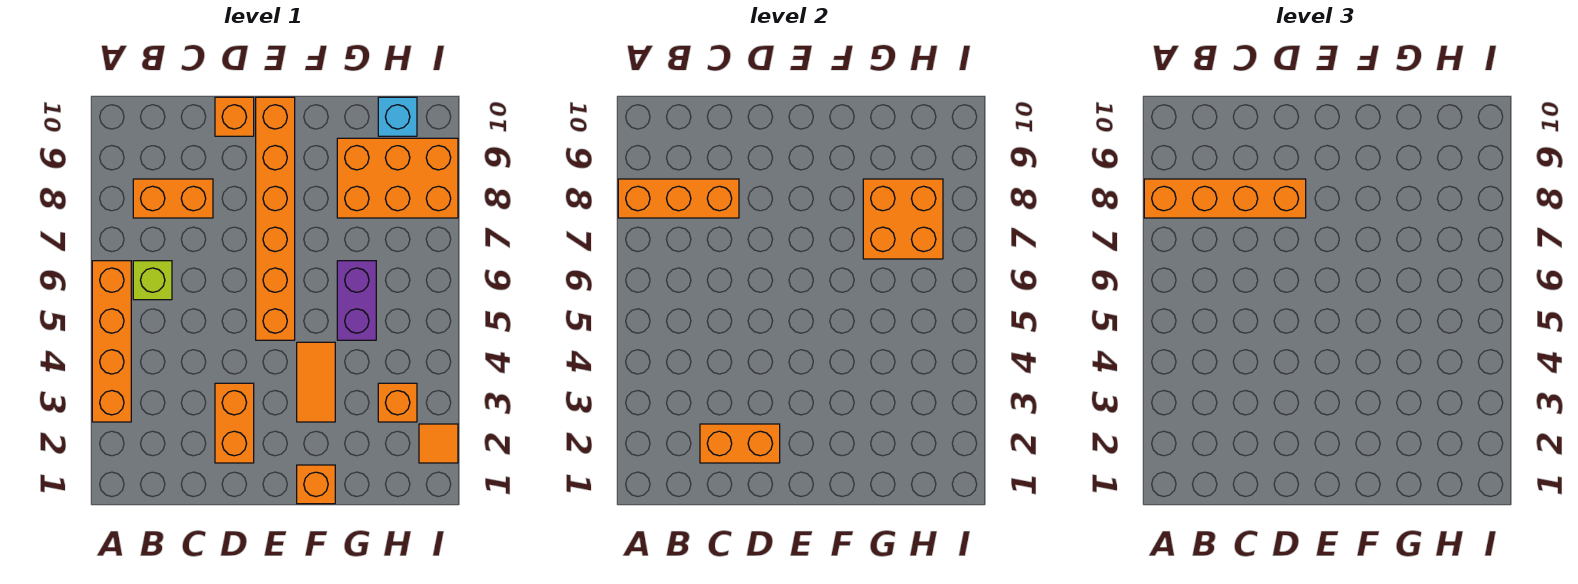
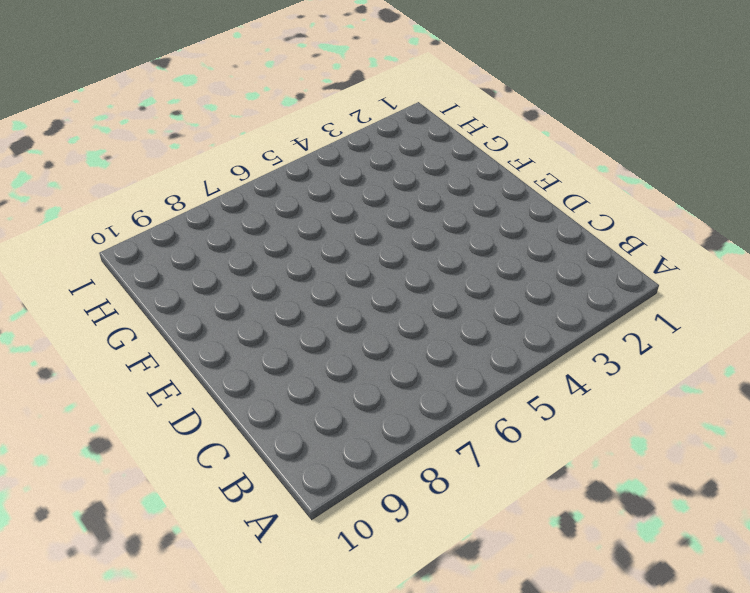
none -> orange brick A3:A6 level 1
none -> lime brick B6 level 1
none -> orange brick B8:C8 level 1

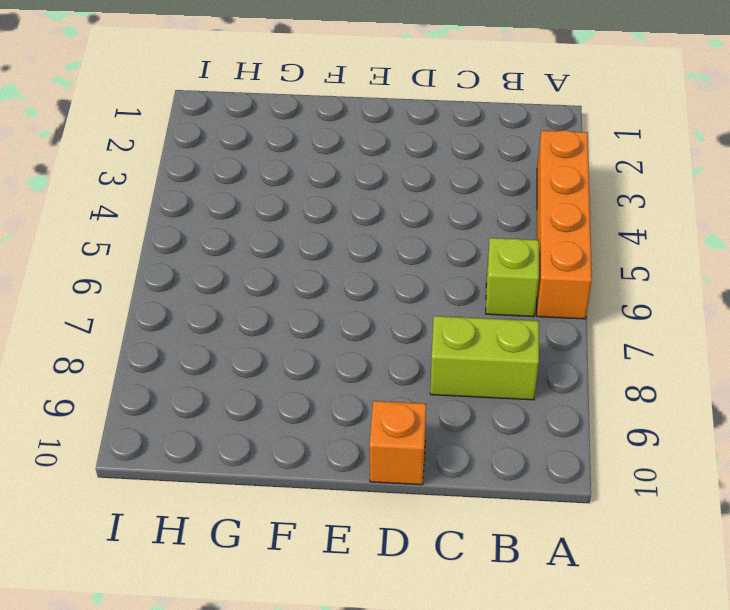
lime brick B8:C8 level 1 -> orange brick B8:C8 level 1
none -> orange brick D2:D3 level 1
none -> orange brick E5:E10 level 1
none -> orange brick F1 level 1

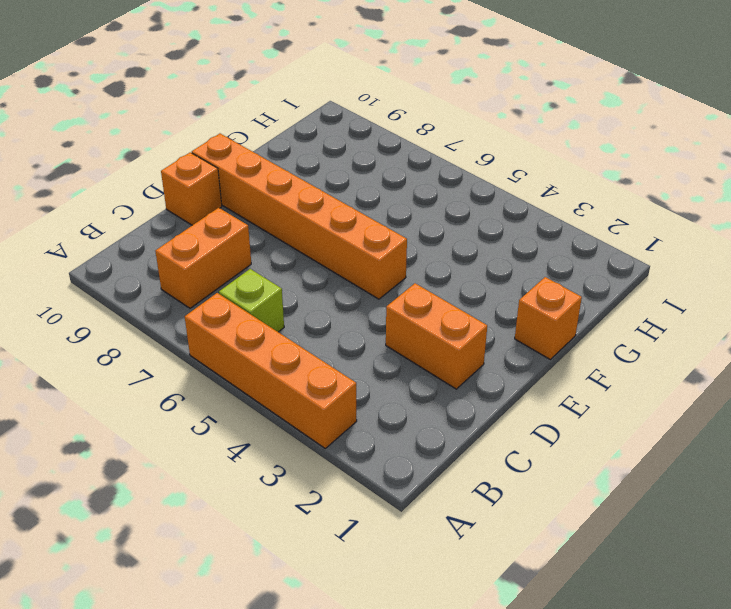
none -> orange tile F3:F4 level 1
none -> purple brick G5:G6 level 1
none -> orange brick G8:I9 level 1

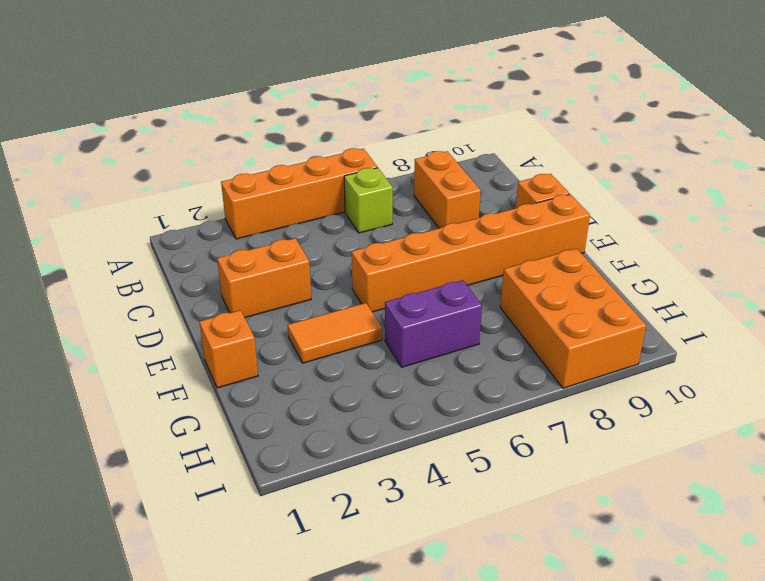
none -> orange brick H3 level 1
none -> cyan brick H10 level 1
none -> orange tile I2 level 1

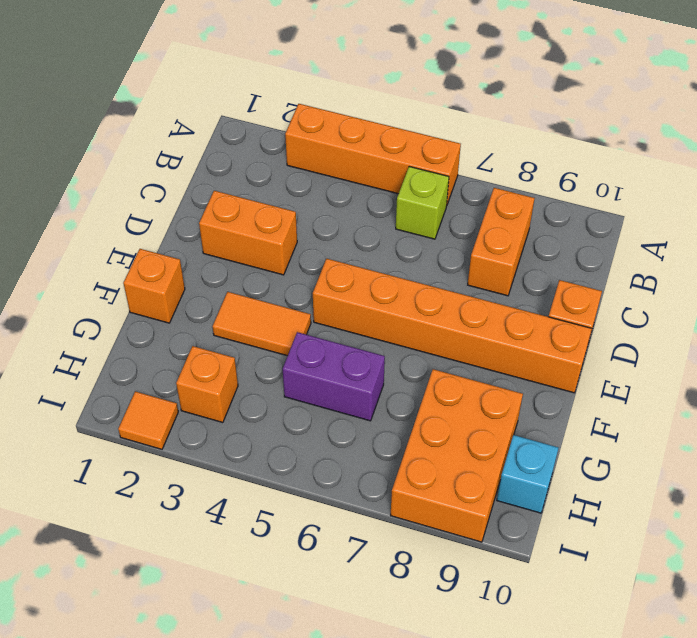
none -> orange brick A8:C8 level 2
none -> orange brick C2:D2 level 2
none -> orange brick G7:H8 level 2

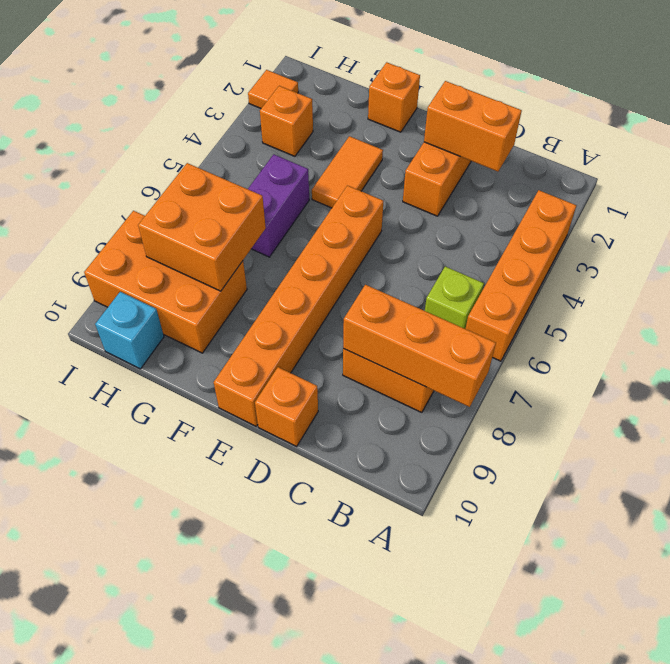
none -> orange brick A8:D8 level 3

